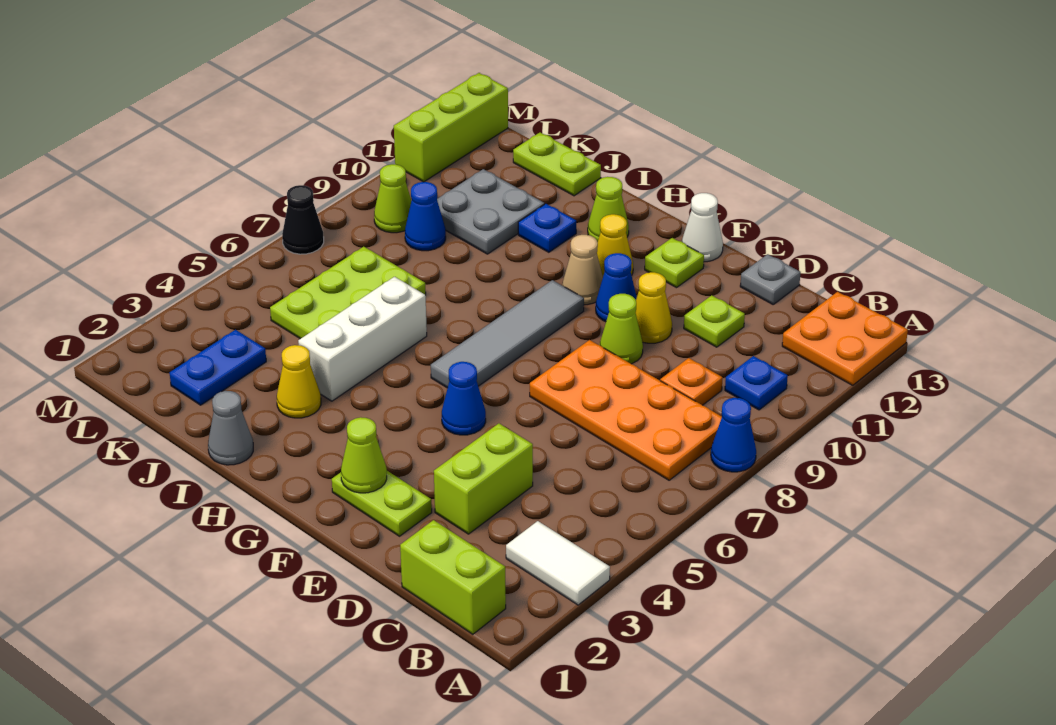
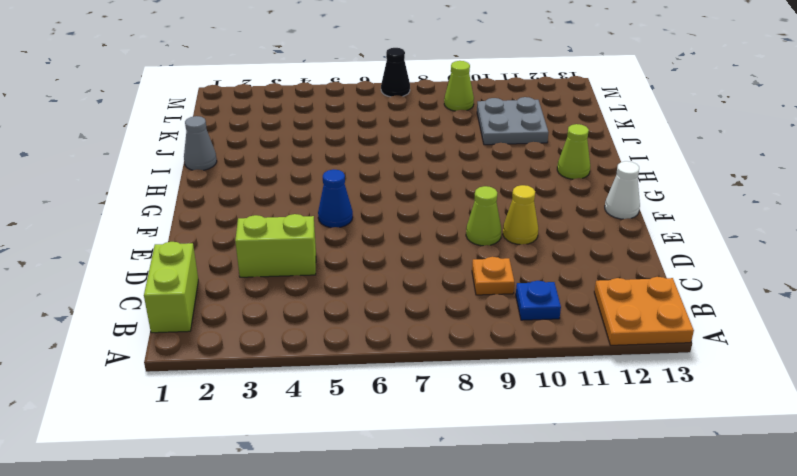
none -> white tile A3:B3 level 1
none -> blue cone A8 level 1
none -> orange plate B7:E8 level 1
none -> lime plate D11 level 1

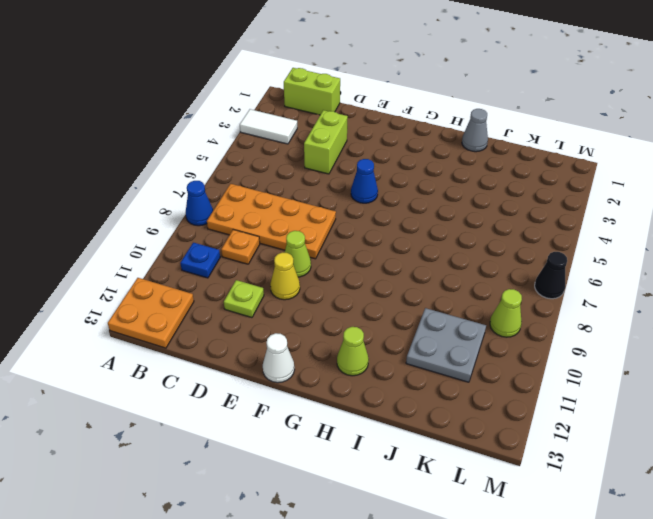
none -> grey plate D13 level 1
none -> lime plate E2:F2 level 1
none -> blue cone F10 level 1
none -> lime plate F12 level 1

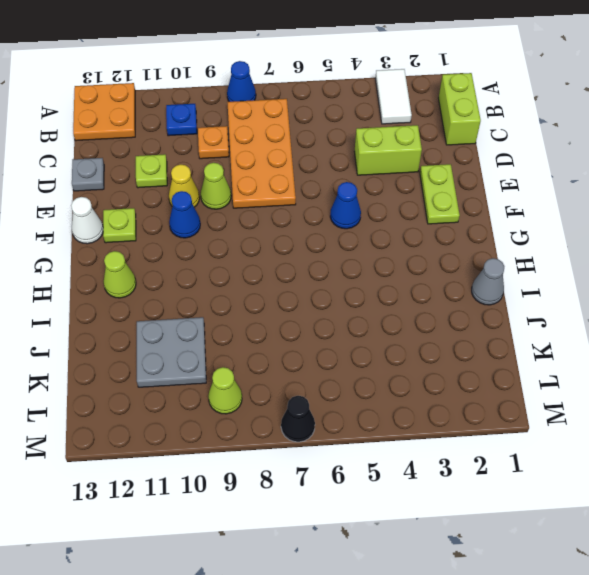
none -> grey tile G6:G9 level 1
none -> tan cone G10 level 1
none -> yellow cone G11 level 1
none -> yellow cone I3 level 1

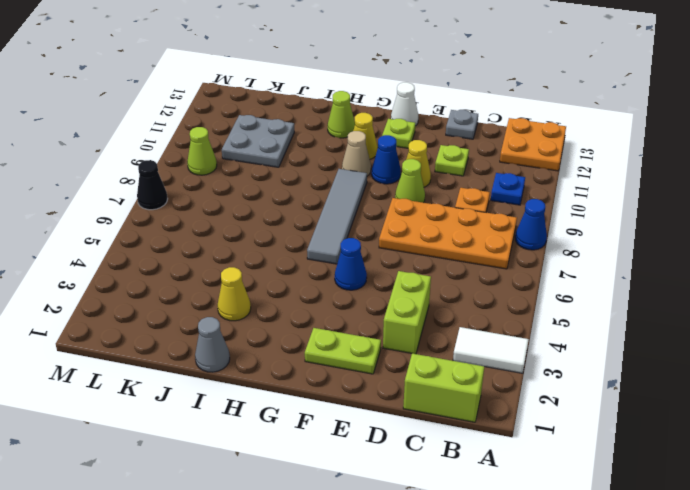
none -> white brick I4:I6 level 1
none -> blue plate I11 level 1
none -> lime plate J5:K7 level 1
none -> lime plate J13:K13 level 1

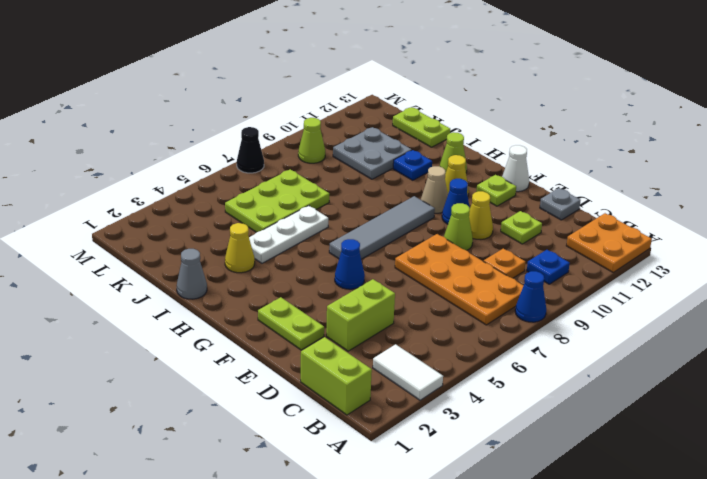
white plate I4:I6 level 1 -> white brick I4:I6 level 1
none -> blue plate K2:K3 level 1
none -> blue cone K9 level 1
none -> lime brick M11:M13 level 1
none -> lime cone F2 level 2

